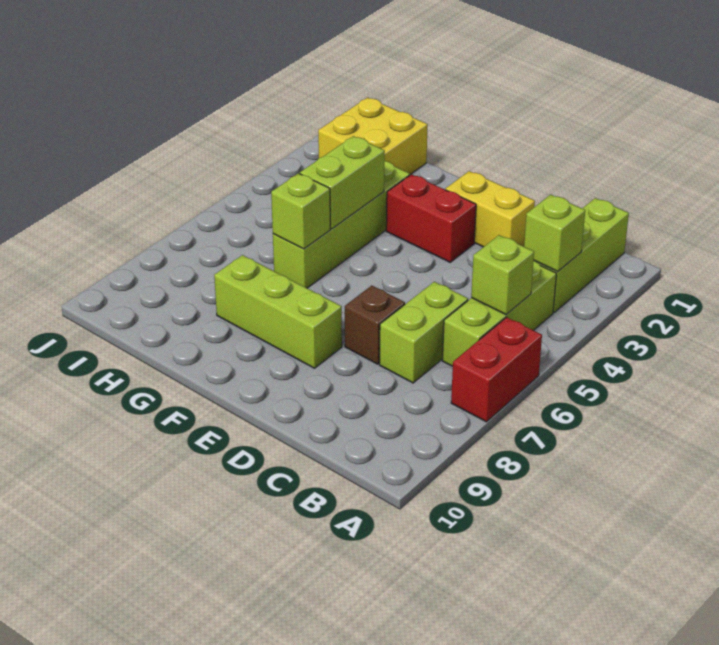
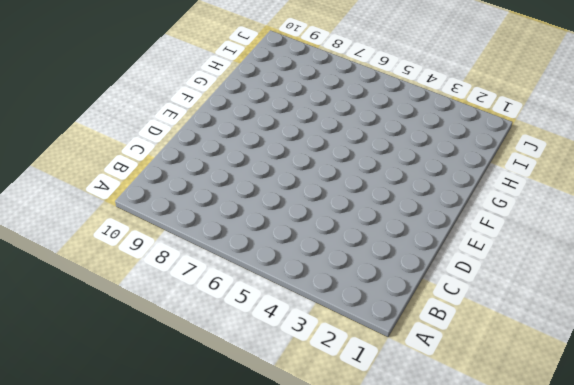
none -> red brick A6:A7 level 1
none -> lime brick B1:B3 level 1
none -> lime brick B4:B6 level 1

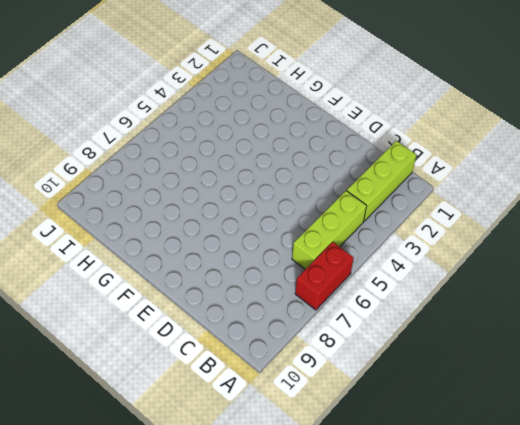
none -> lime brick C6:C7 level 1
none -> yellow brick D2:E2 level 1
none -> brown brick D7 level 1

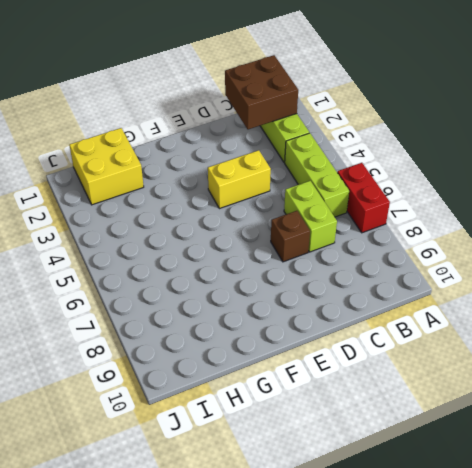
brown brick B1:C2 level 2 -> none
yellow brick D4:E4 level 1 -> yellow brick D2:E2 level 1
none -> red brick E3:F3 level 1
none -> lime brick E8:G8 level 1
none -> lime brick G3:G6 level 1

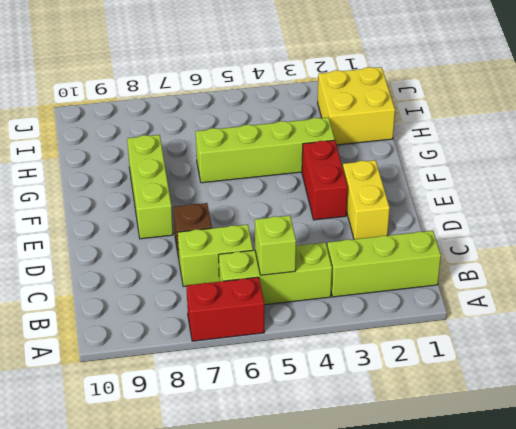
none -> lime brick B3 level 2
none -> lime brick G4:G5 level 2
none -> lime brick G6 level 2

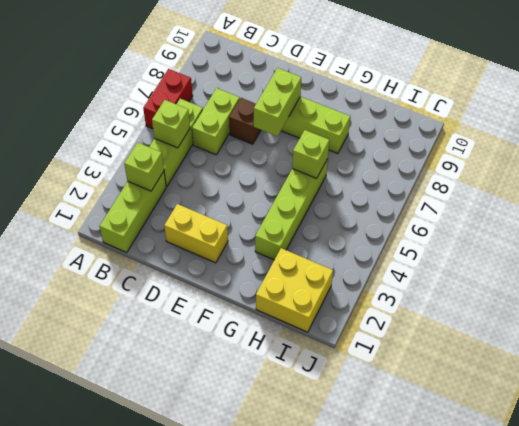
lime brick E7:E8 level 2 -> lime brick G4:G5 level 2
none -> red brick E3:F3 level 1

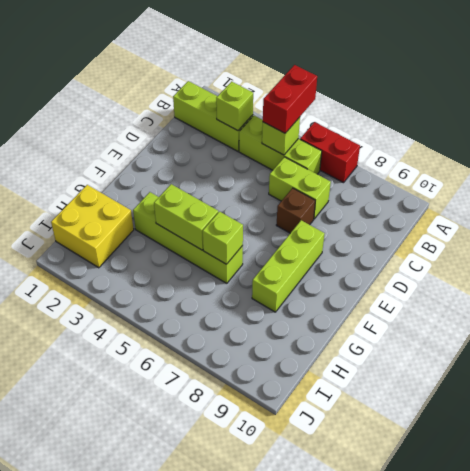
red brick A5:B5 level 3 -> red brick E3:F3 level 1
none -> yellow brick D2:E2 level 1

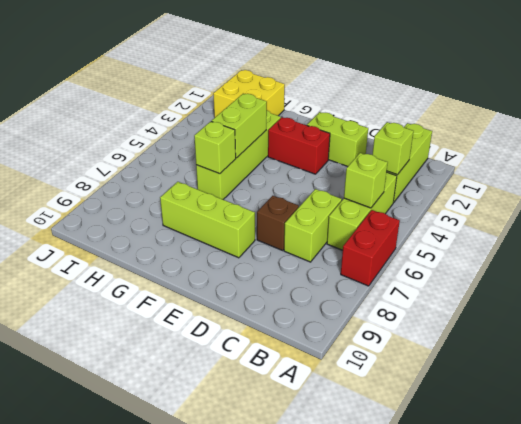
lime brick D2:E2 level 1 -> yellow brick D2:E2 level 1

